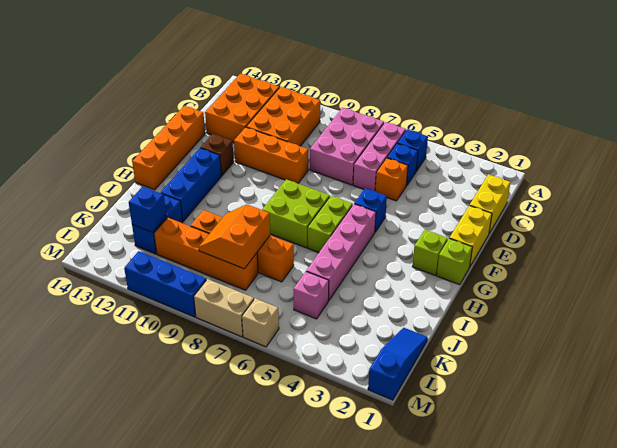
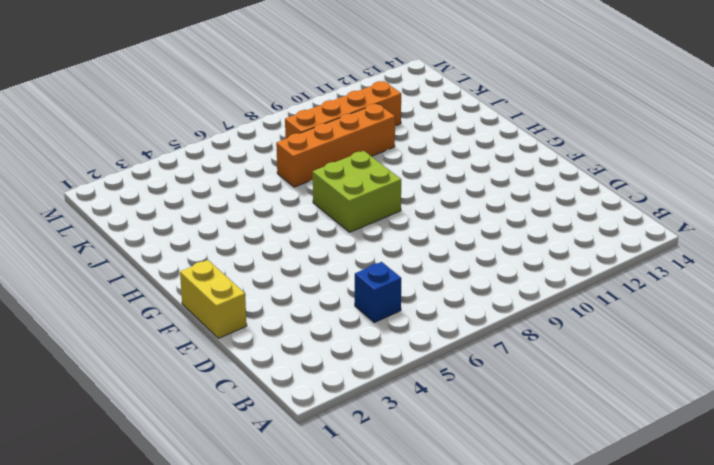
none -> blue brick B5 level 1
none -> pink brick B6:D6 level 1
none -> pink brick B7:D8 level 1

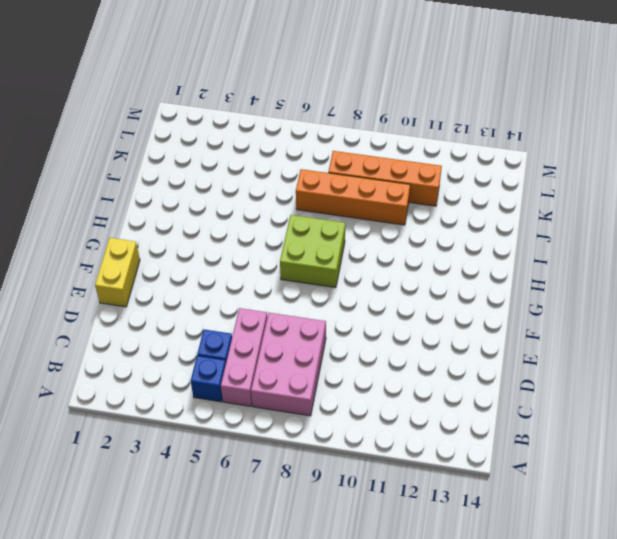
none -> orange brick B10:D11 level 1
none -> orange brick B12:D13 level 1
none -> yellow brick C1:D1 level 1

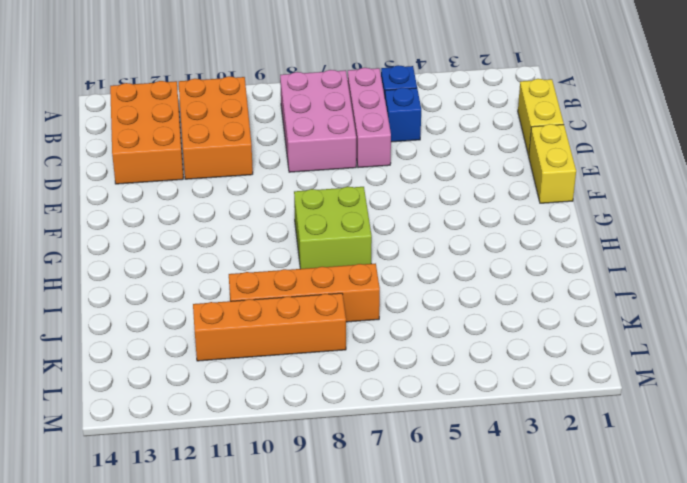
none -> orange brick D5 level 1
none -> orange brick E9:E11 level 1
none -> orange brick E14:H14 level 1

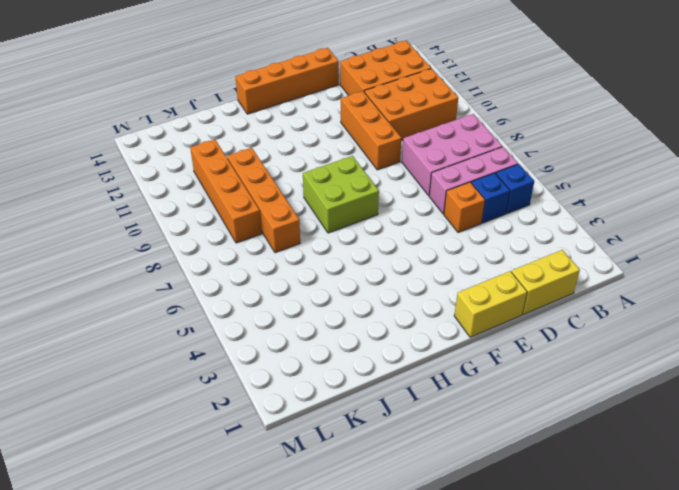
none -> blue brick F5 level 1
none -> brown brick F12 level 1
none -> lime brick G1 level 1

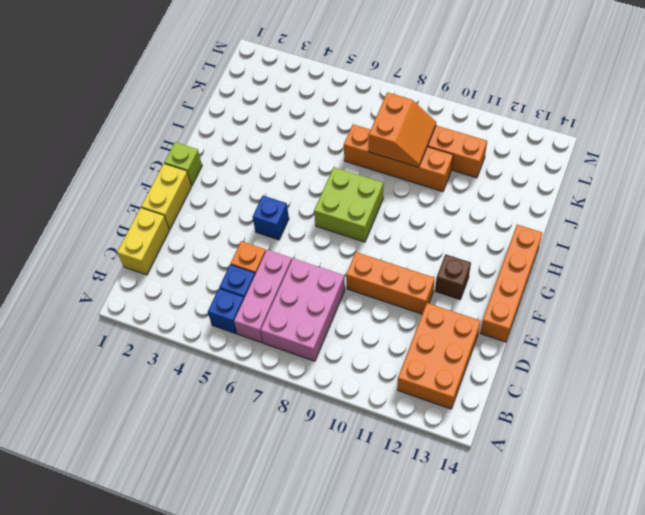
none -> orange brick B10:D11 level 1
none -> lime brick G2 level 1
none -> pink brick G5:J5 level 1

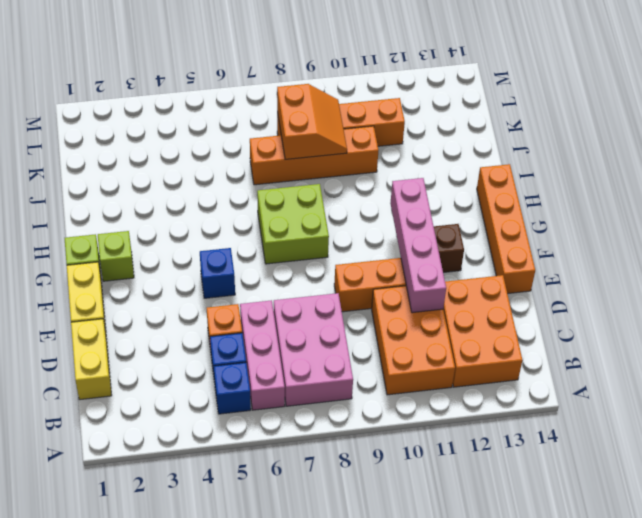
pink brick D11:G11 level 2 -> pink brick G5:J5 level 1
none -> lime brick G6:H6 level 1
none -> blue brick G12:I12 level 1
none -> blue brick J12:K12 level 1

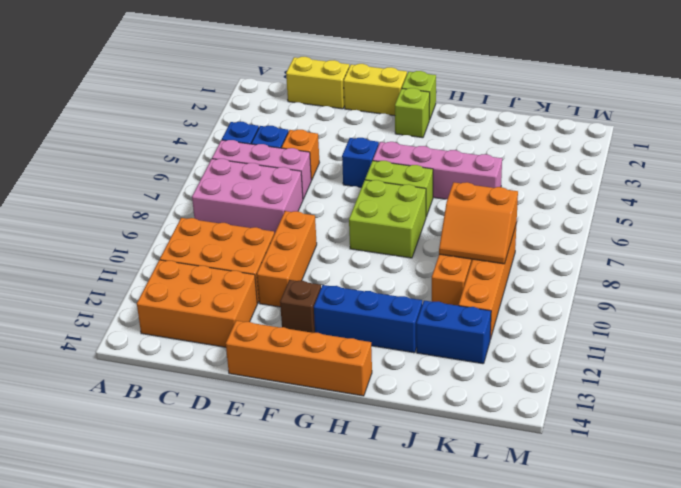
none -> blue slope K1:M1 level 1 top M
none -> pink brick K5 level 1
none -> tan brick M6 level 1

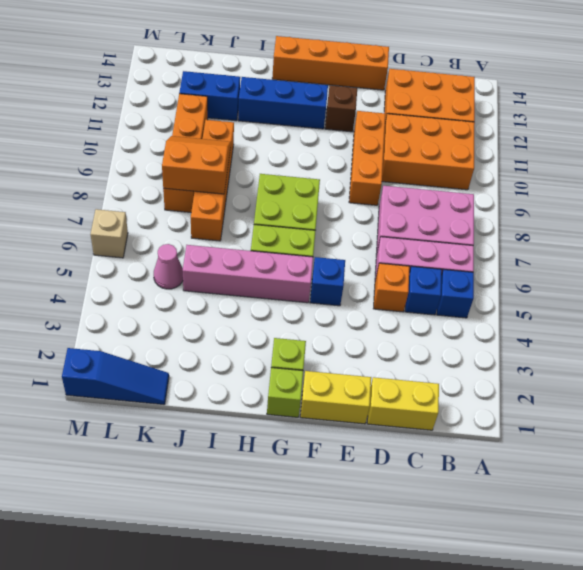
pink cone K5 level 1 -> pink brick K5 level 1
none -> tan brick M7:M8 level 1
none -> blue brick M9:M11 level 1
none -> blue brick K12 level 2

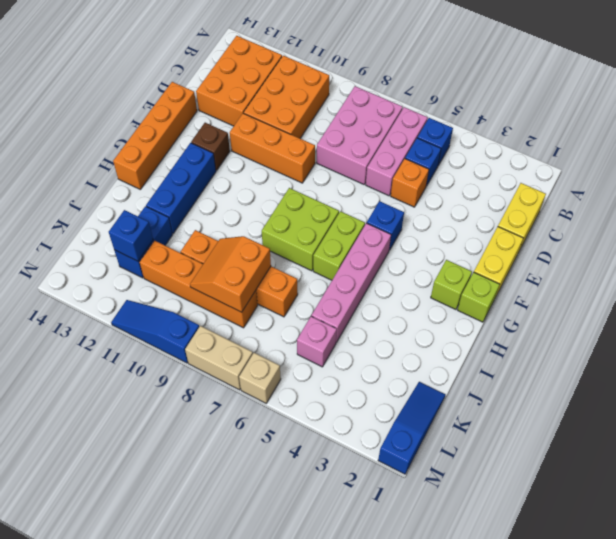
blue slope M9:M11 level 1 top 9 -> blue brick M9:M11 level 1

